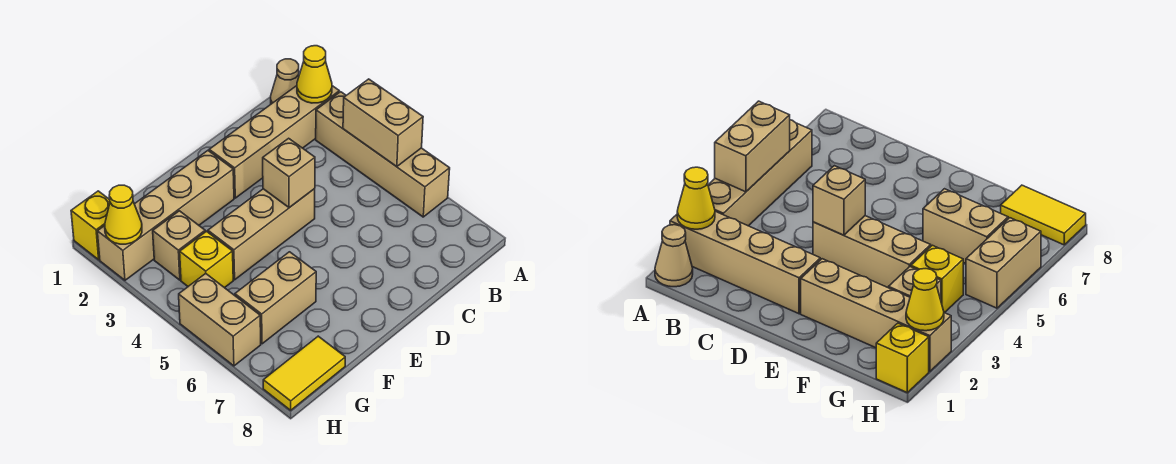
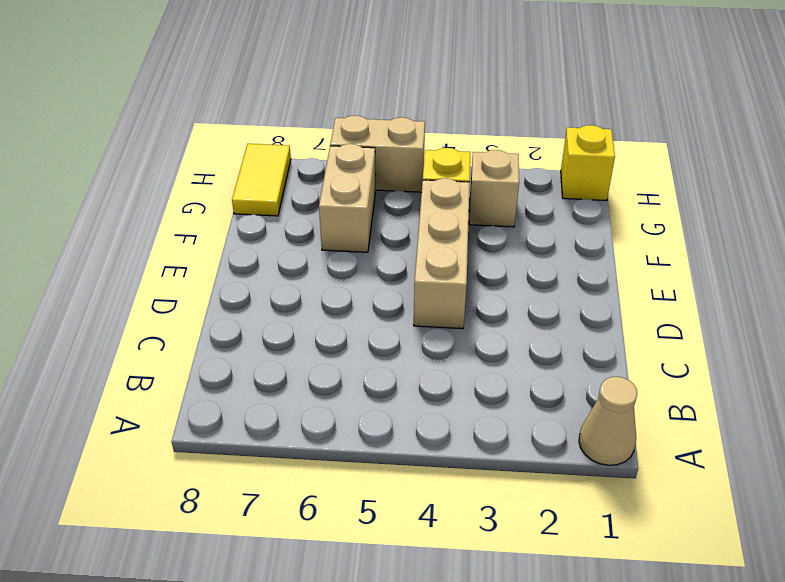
none -> tan brick A2:D2 level 1
none -> tan brick A3:A6 level 1
none -> tan brick E2:H2 level 1

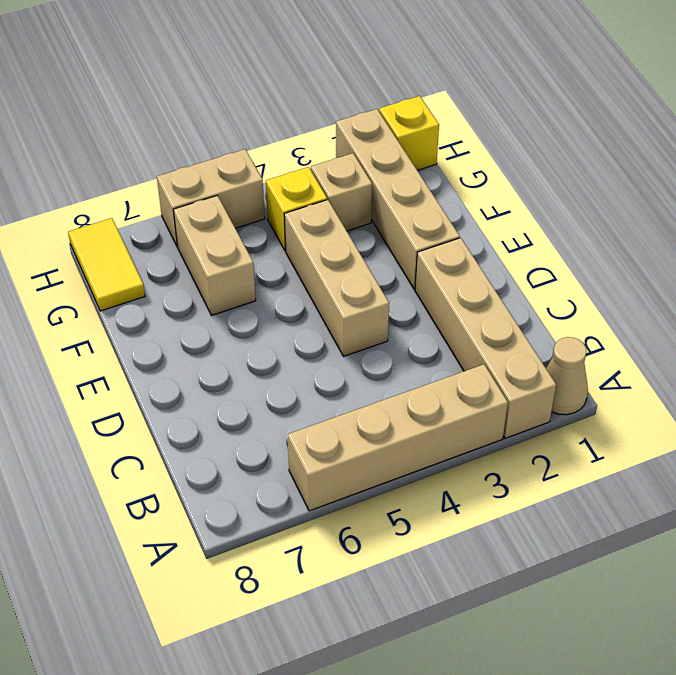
none -> yellow cone A2 level 2
none -> tan brick A4:A5 level 2
none -> tan brick D4 level 2

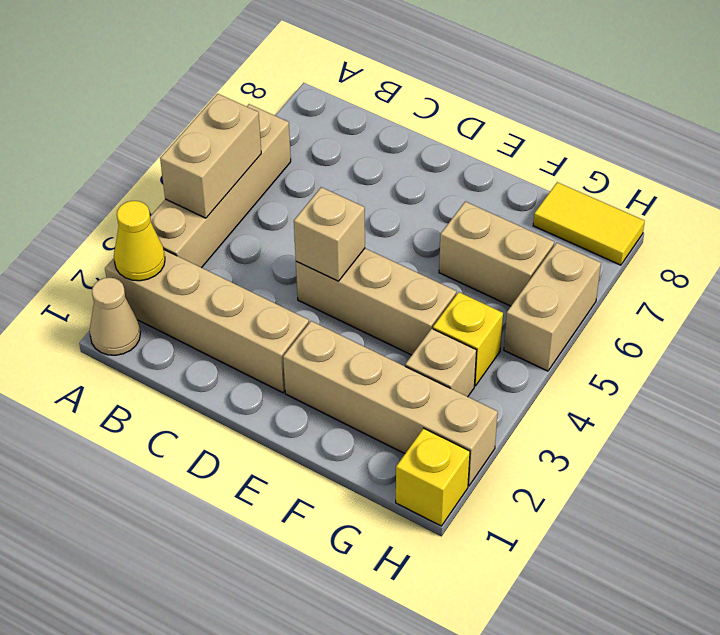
none -> yellow cone H2 level 2

